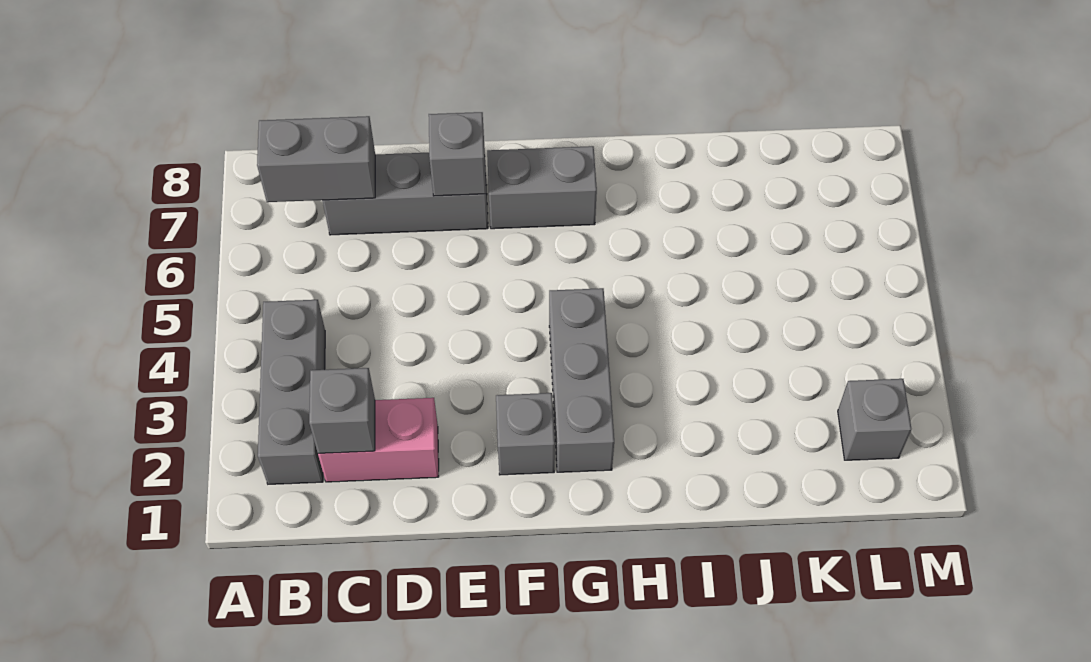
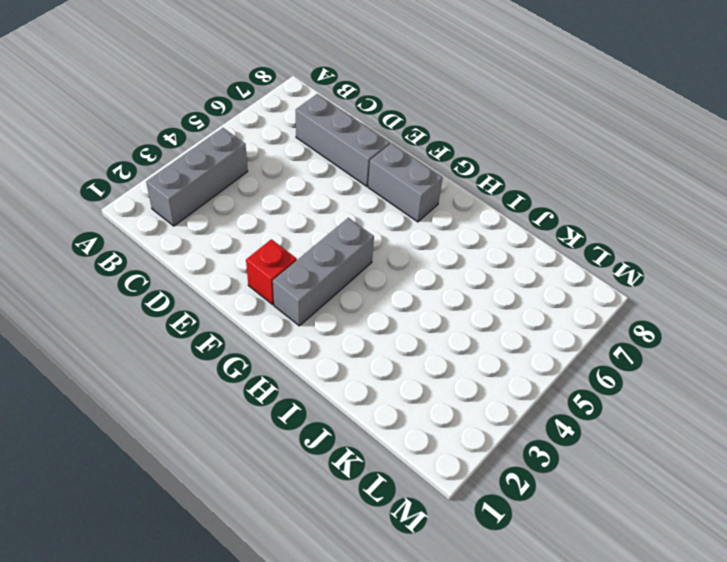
red brick F2 level 1 -> grey brick F2 level 1
none -> pink brick C2:D2 level 1
none -> grey brick L2 level 1

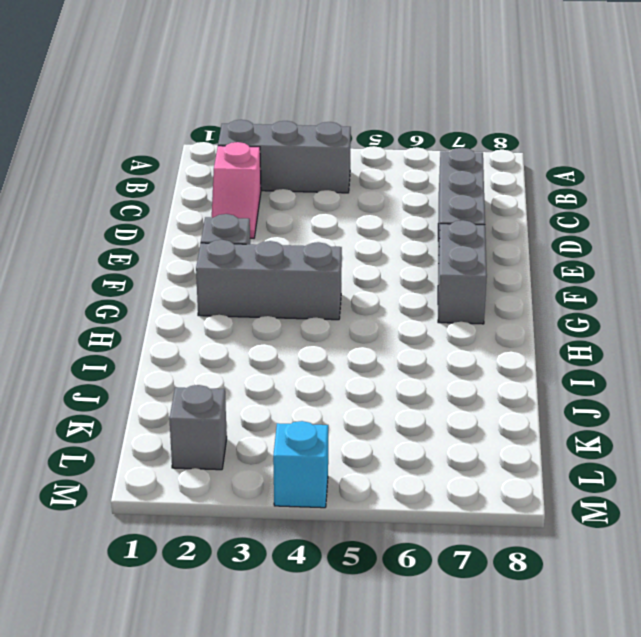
pink slope C2:D2 level 1 top C -> pink brick C2:D2 level 1
cyan brick M4 level 1 -> none
none -> grey brick B7:C7 level 2
none -> grey brick C2 level 2

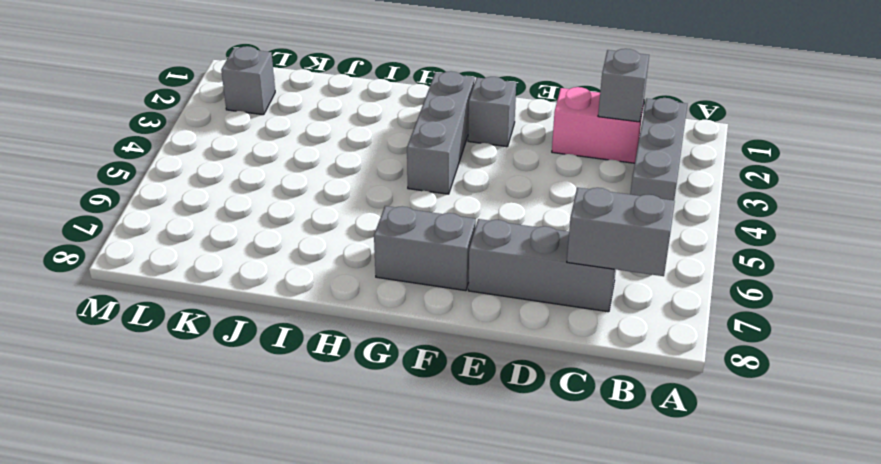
none -> grey brick E7 level 2

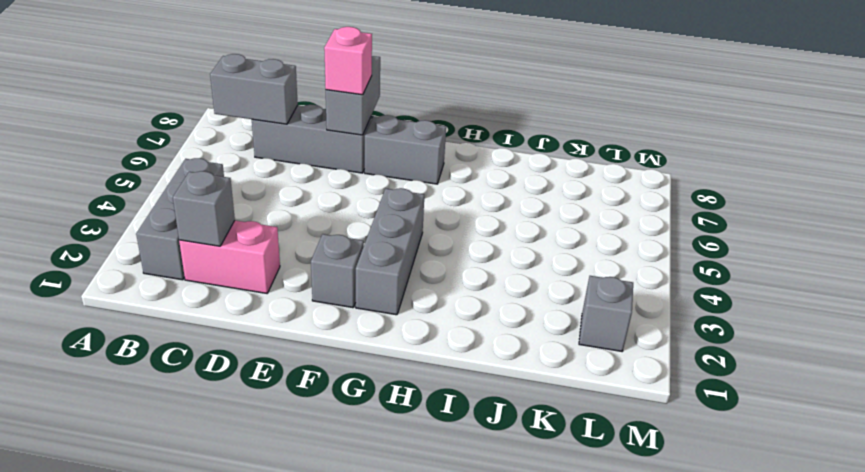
grey brick E7:E8 level 2 -> grey brick E7 level 2
pink brick E7 level 3 -> none

